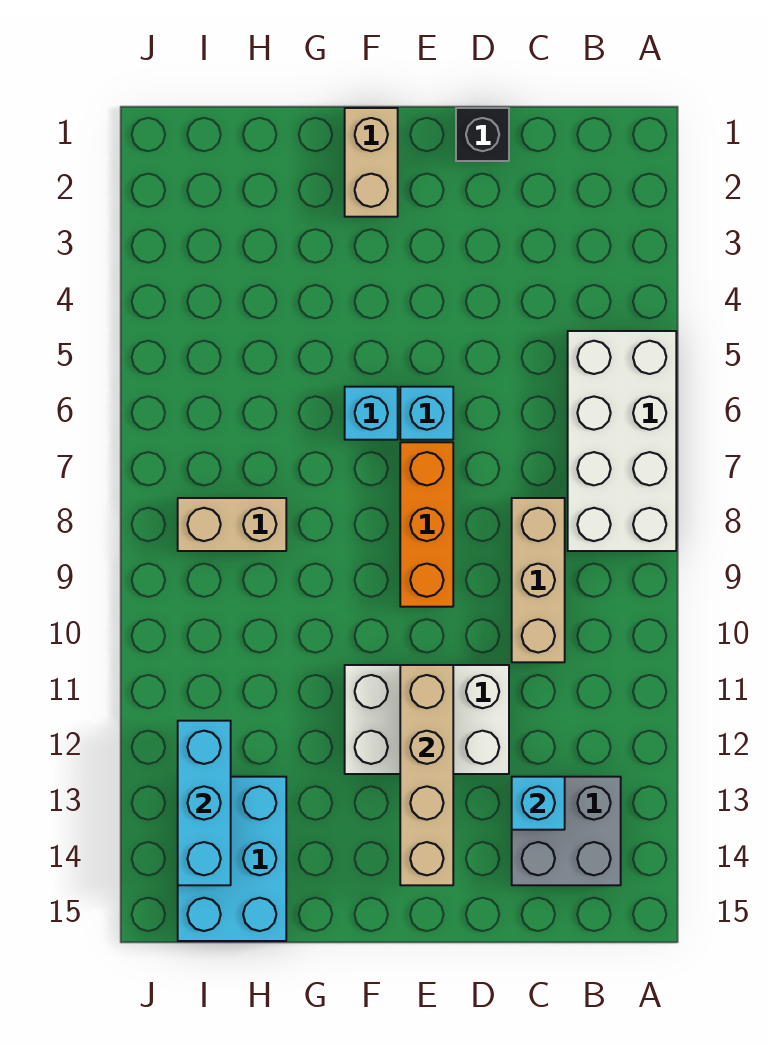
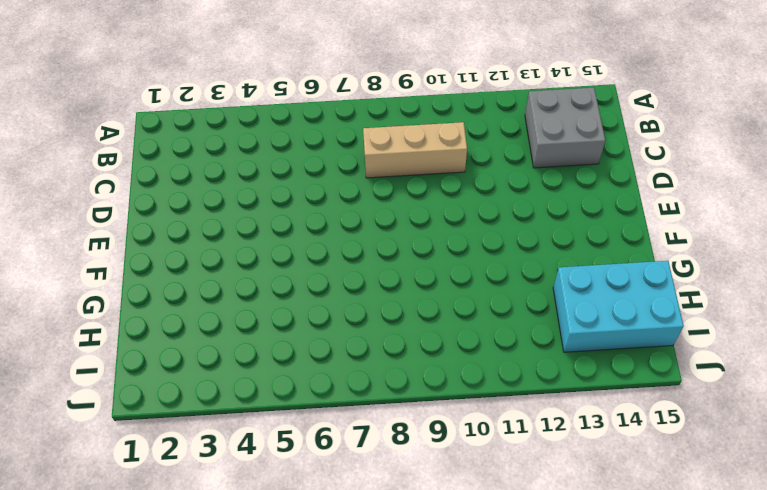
none -> white brick A5:B8 level 1
none -> black brick D1 level 1
none -> white brick D11:F12 level 1

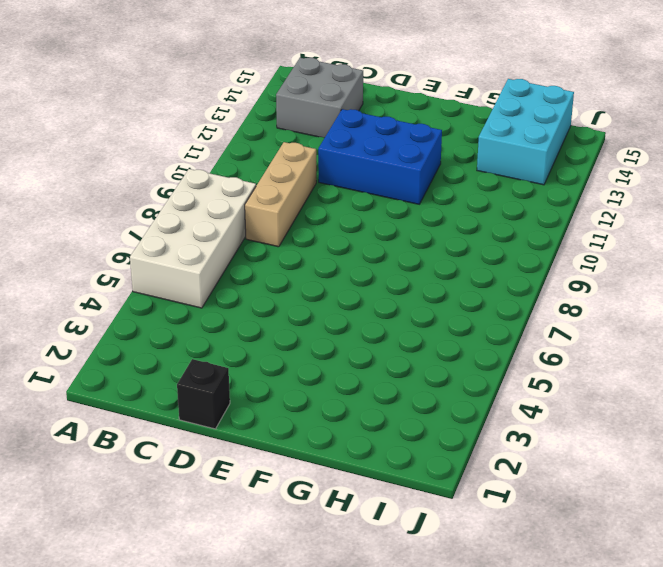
blue brick D11:F12 level 1 -> white brick D11:F12 level 1
none -> cyan brick E6 level 1
none -> orange brick E7:E9 level 1
none -> tan brick F1:F2 level 1

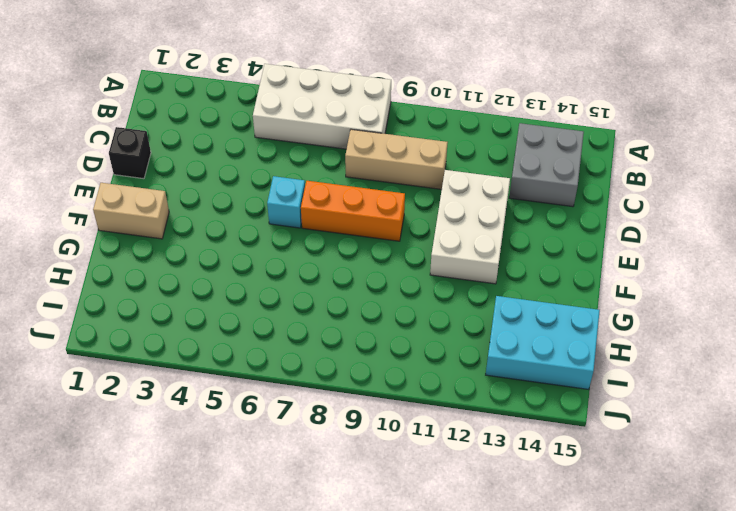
none -> cyan brick F6 level 1
none -> tan brick H8:I8 level 1
none -> cyan brick C13 level 2

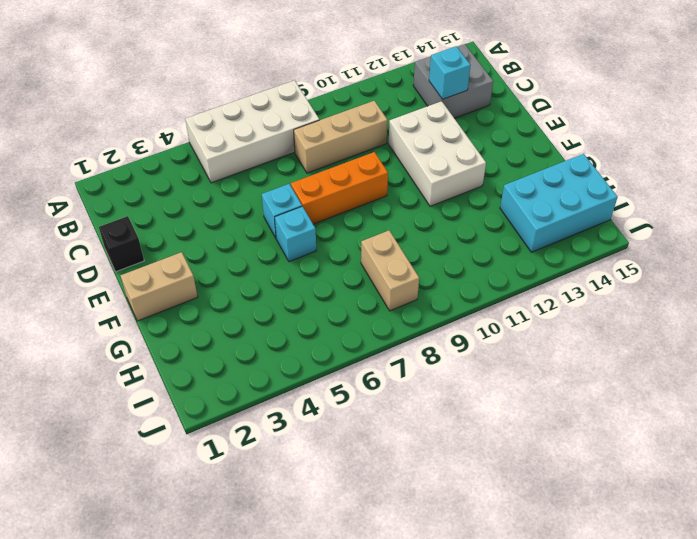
none -> tan brick E11:E14 level 2
none -> cyan brick I12:I14 level 2

